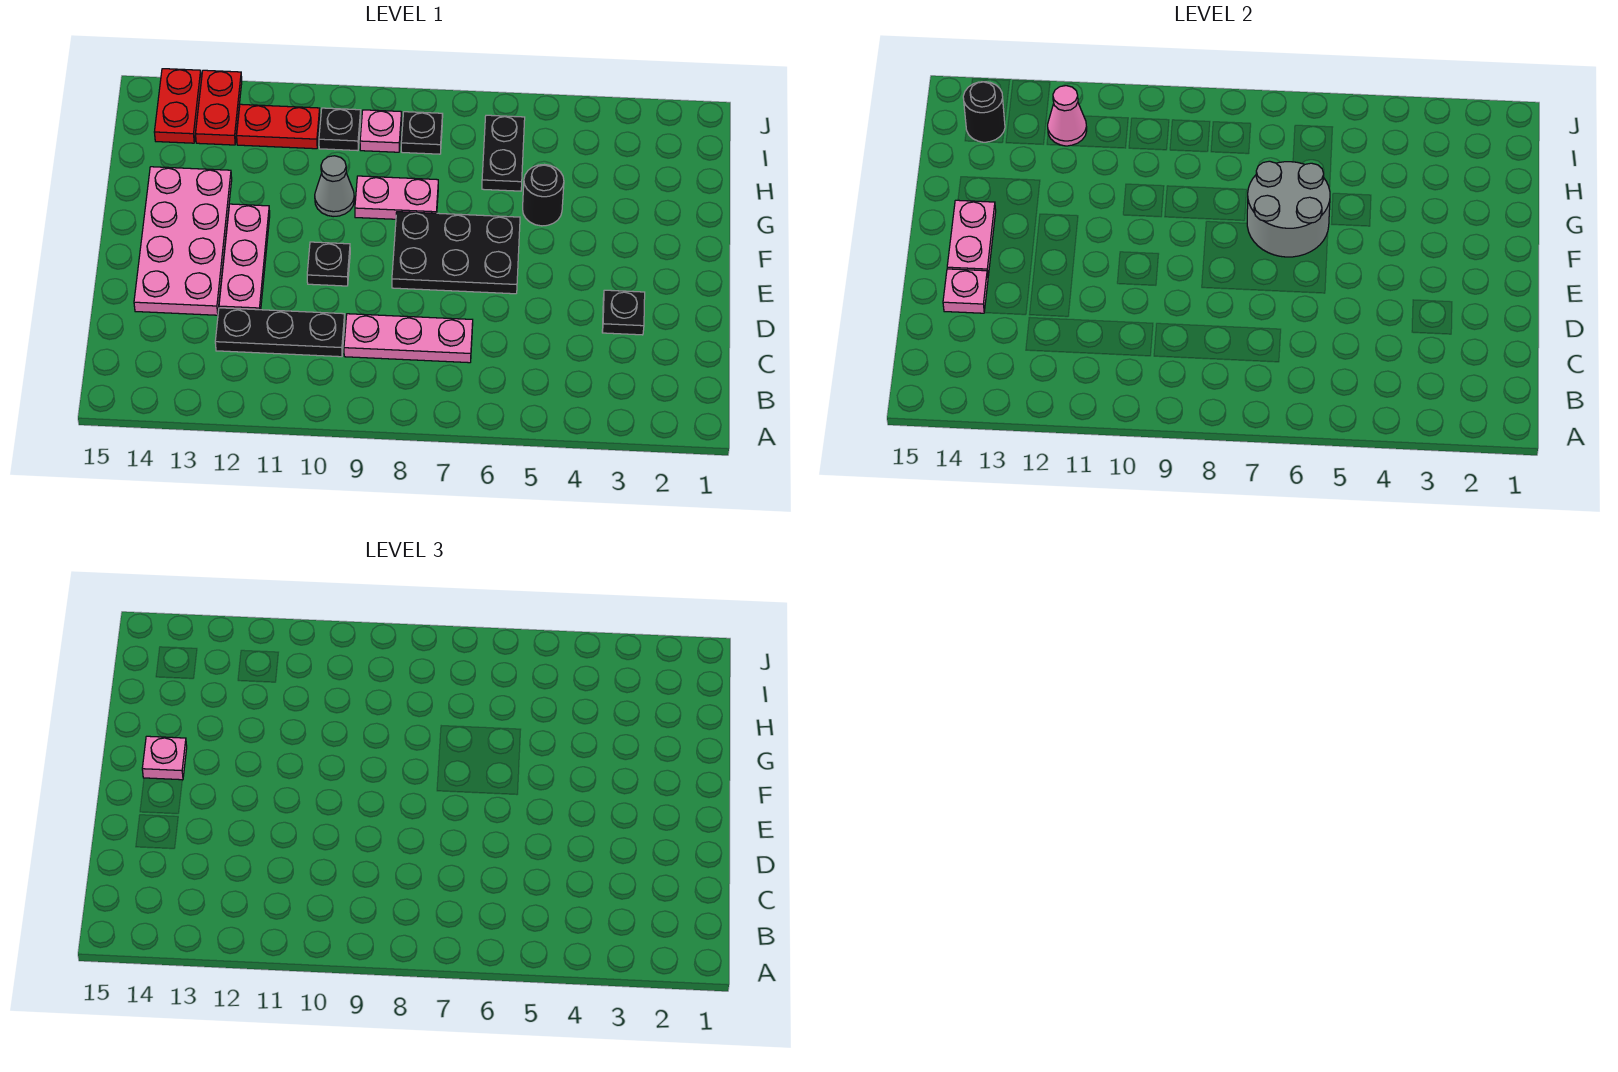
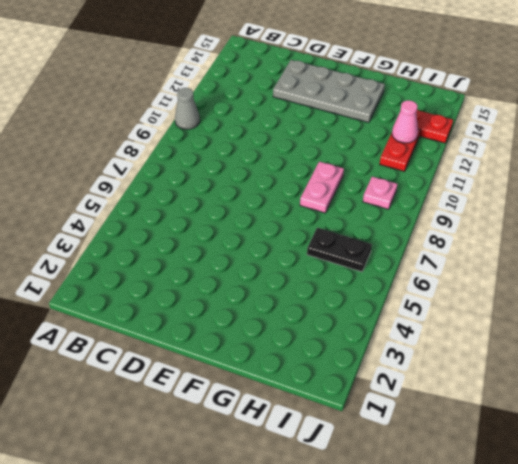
grey cone A10 level 1 -> grey cone G10 level 1
grey plate D13:G14 level 1 -> pink plate D13:G14 level 1
none -> pink plate C7:C9 level 1
none -> black plate C10:C12 level 1
none -> black plate D3 level 1

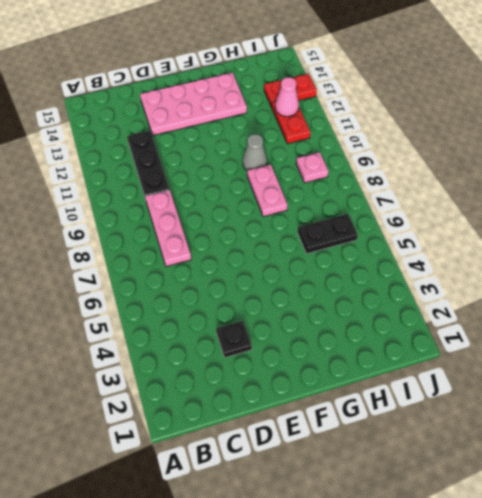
none -> pink plate D12:F12 level 1
none -> black plate E6:F8 level 1
none -> black plate E10 level 1

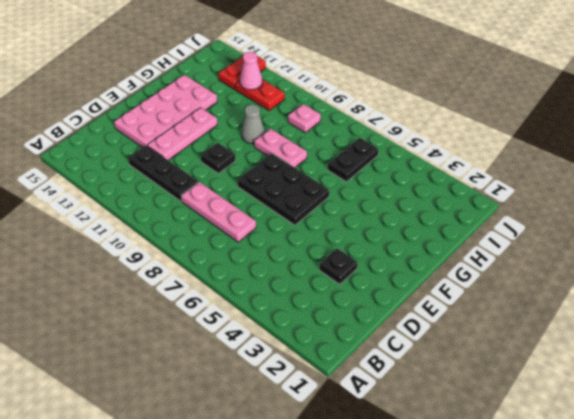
none -> black round brick G5 level 1
none -> black plate I8 level 1
none -> black plate I10 level 1

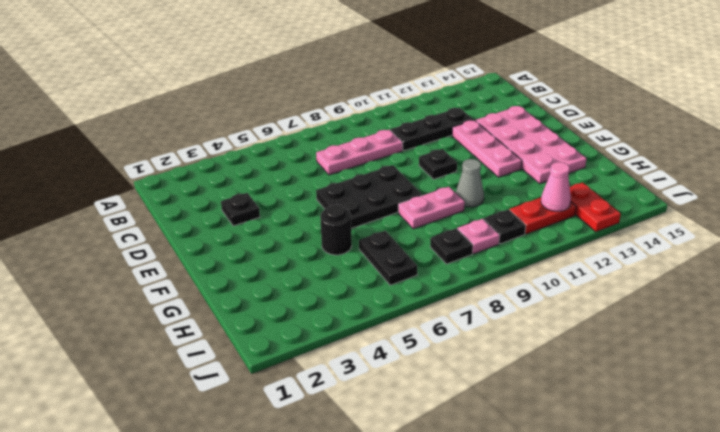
none -> red plate I14:J14 level 1
none -> pink plate D14 level 2
none -> pink plate E14:F14 level 2

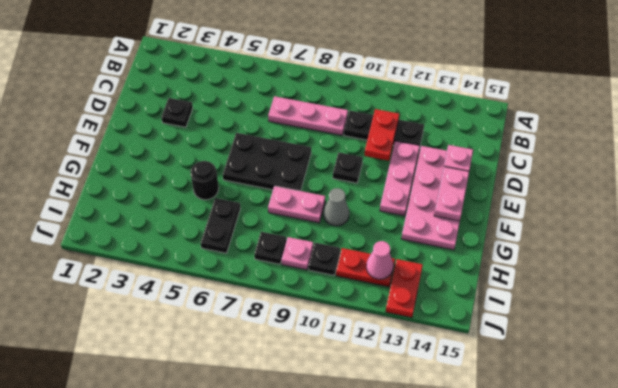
red plate C11:D11 level 2 -> red plate I14:J14 level 1
none -> grey round brick F6:G7 level 2
none -> black round brick I14 level 2
none -> pink plate F14 level 3

